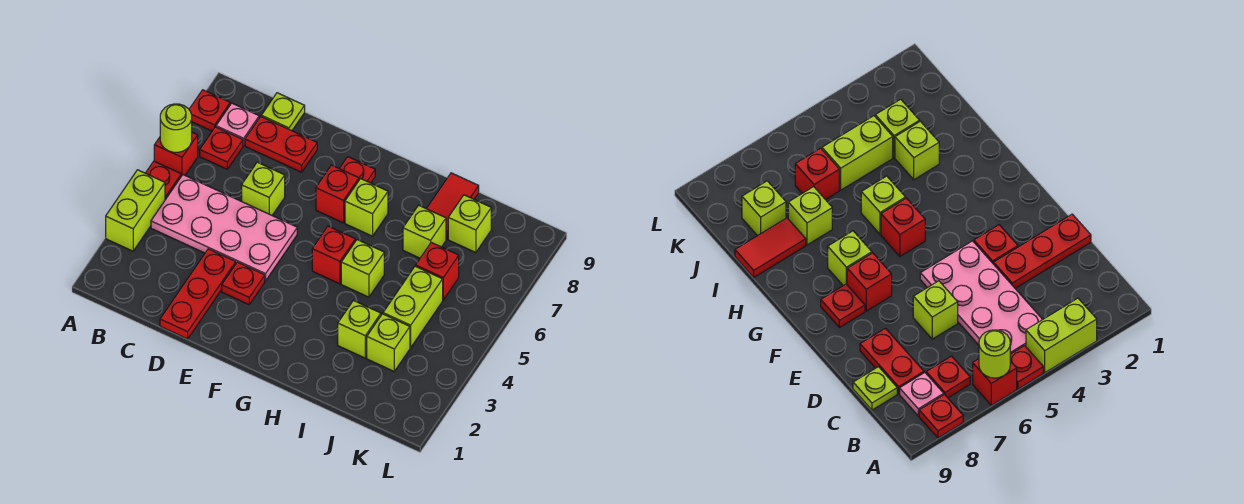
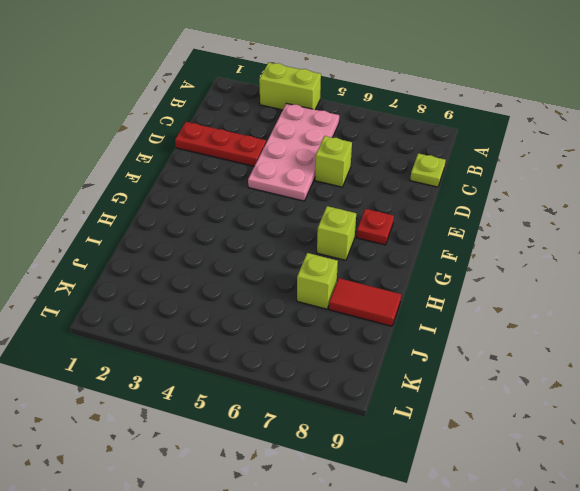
none -> red plate A5 level 1
none -> red brick A6 level 1
none -> red plate A8 level 1

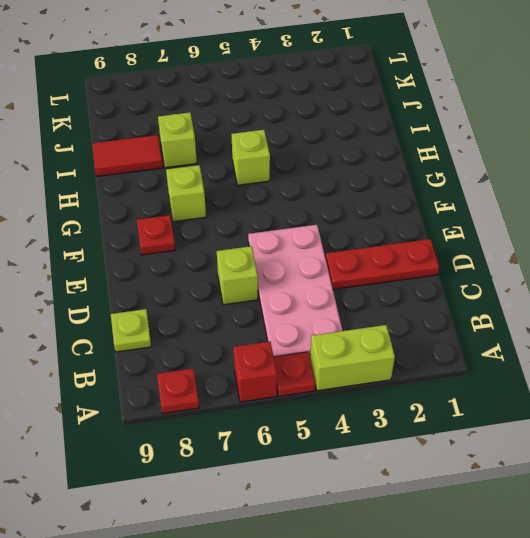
none -> red plate B7 level 1
none -> pink plate B8 level 1
none -> red plate C8:D8 level 1

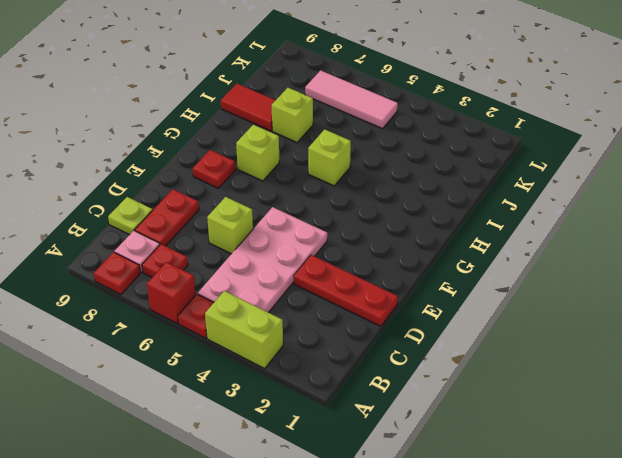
pink tile K5:K7 level 1 -> none
none -> red plate E3 level 1
none -> red brick F7 level 1
none -> red brick G5 level 1

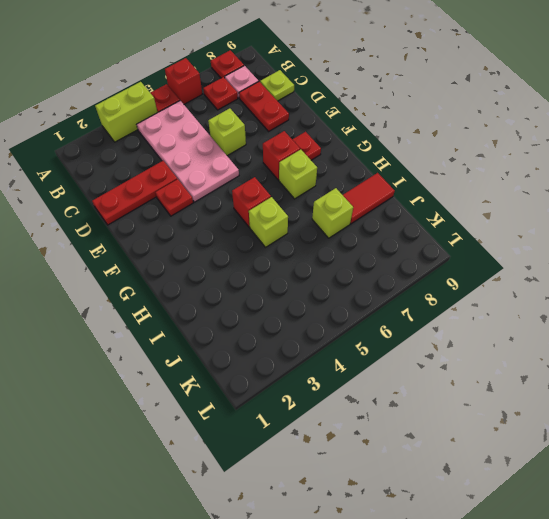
none -> lime brick I3 level 1
none -> lime brick J3 level 1
none -> lime brick J4:J5 level 1

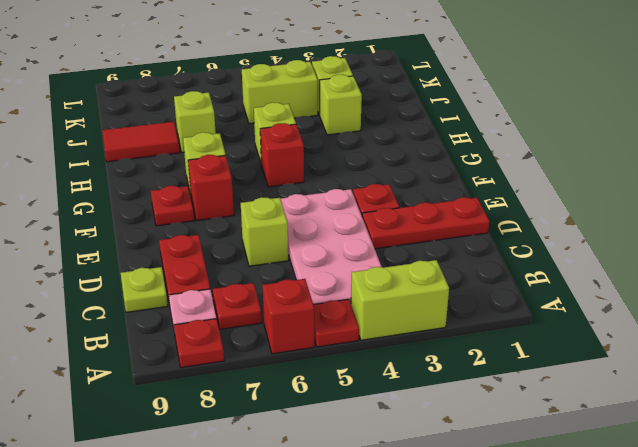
none -> red brick J6 level 1
none -> lime brick J8 level 1
none -> lime round brick A6 level 2

